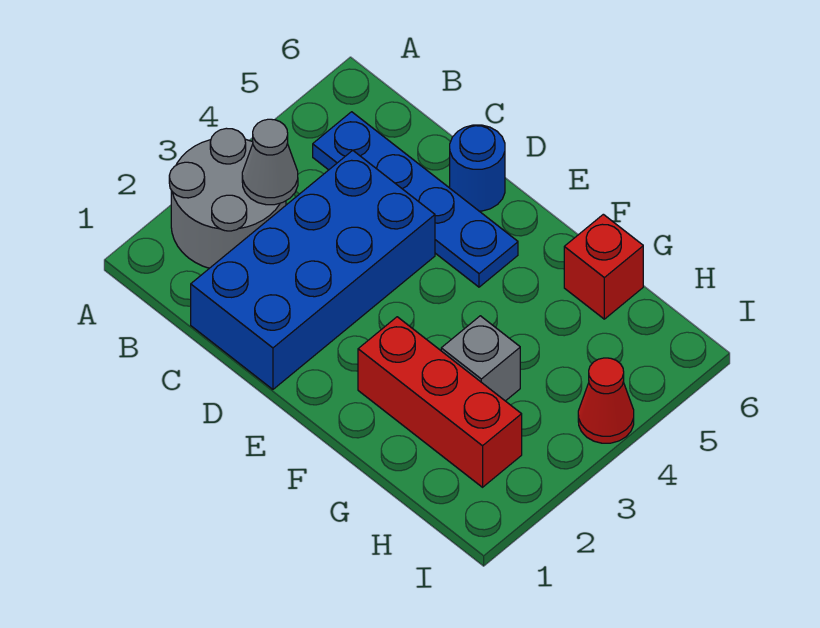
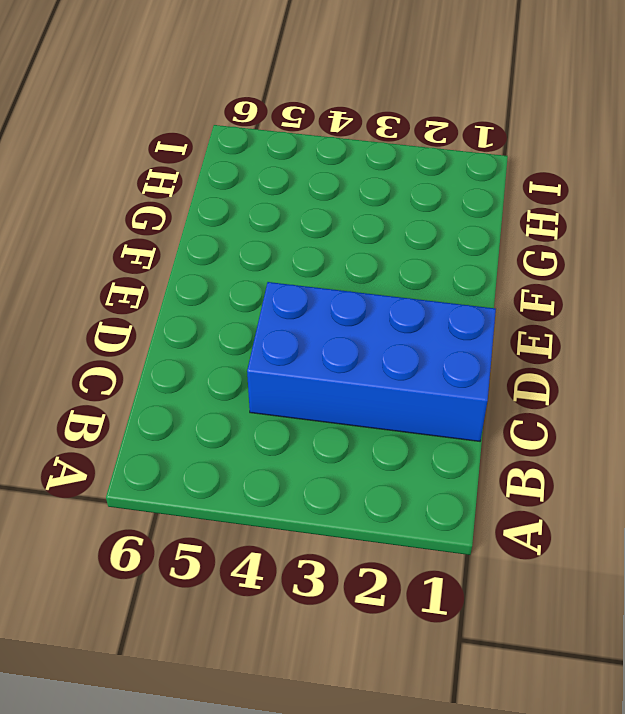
none -> grey round brick A2:B3 level 1
none -> blue plate B5:E5 level 1

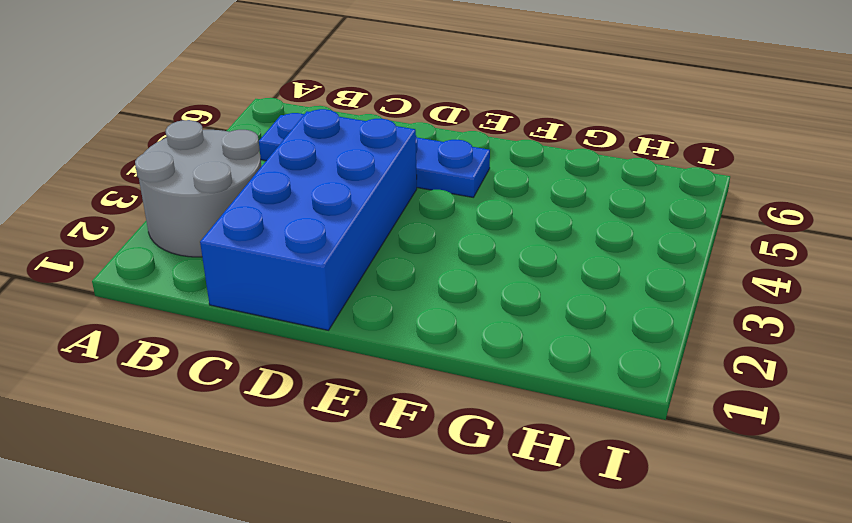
none -> blue round brick D6 level 1
none -> red brick F2:H2 level 1

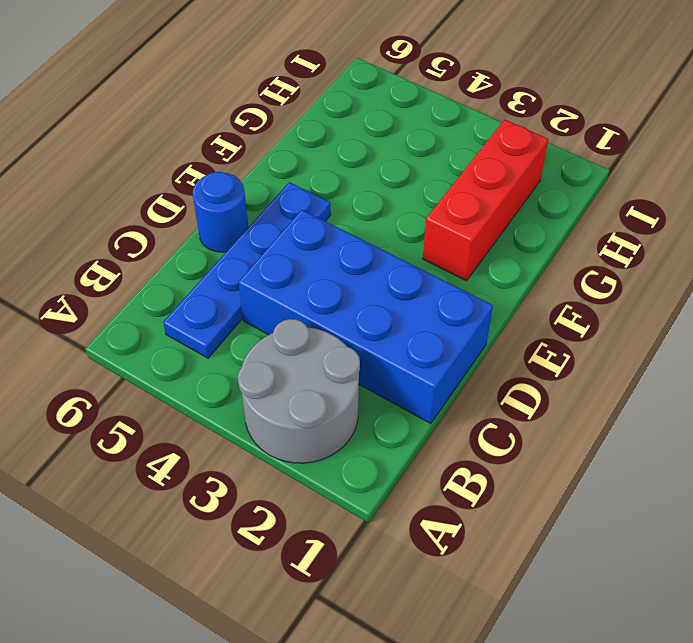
none -> grey brick G3 level 1
none -> red brick G6 level 1

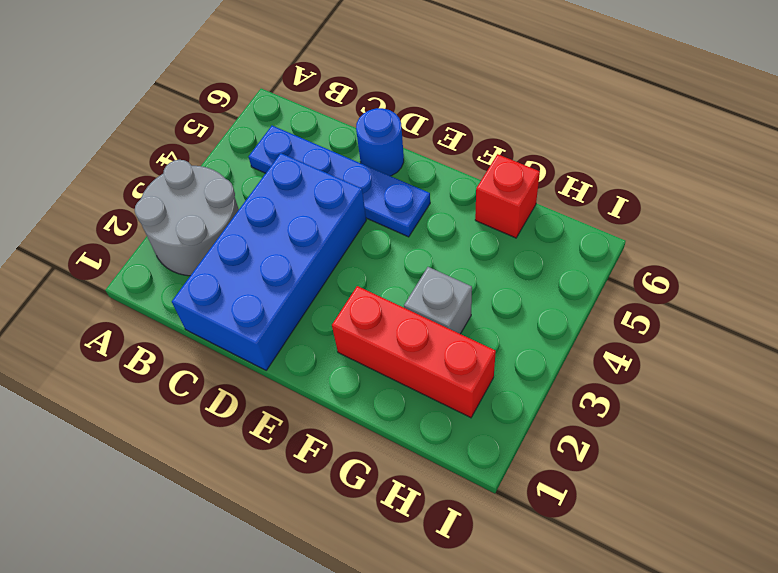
none -> red cone I4 level 1
none -> grey cone B3 level 2

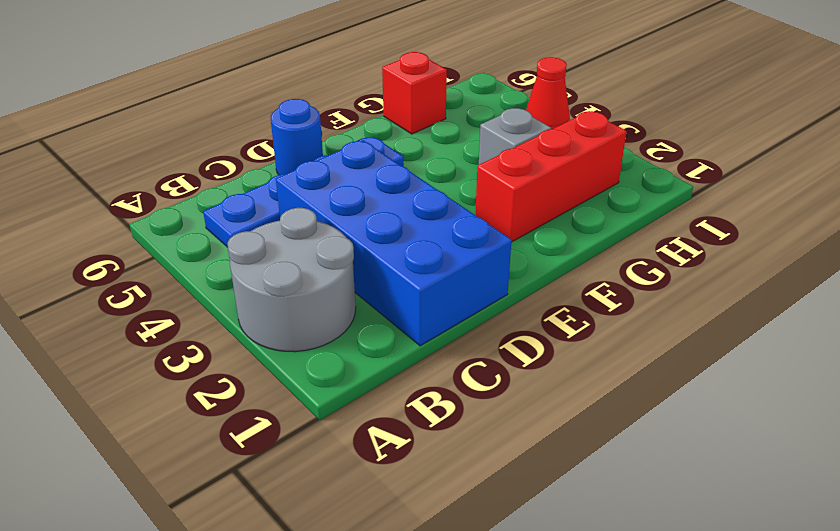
none -> grey cone B3 level 2

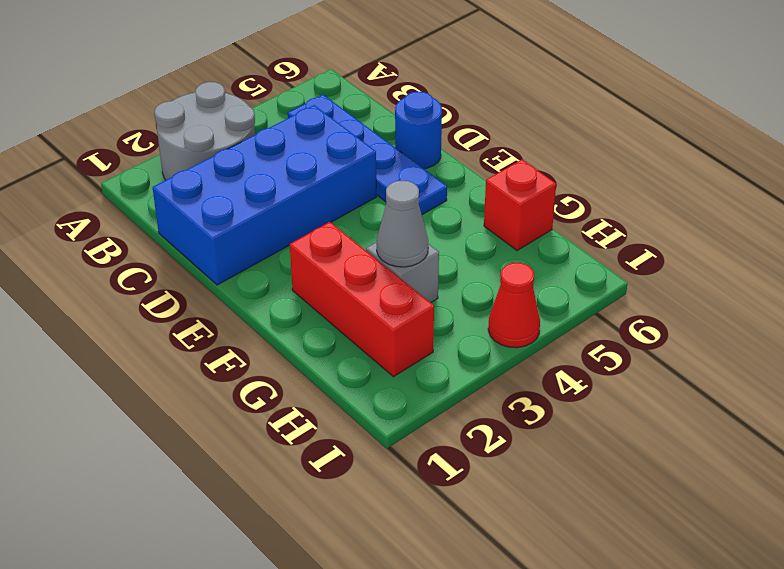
grey cone G3 level 2 -> grey cone B3 level 2

